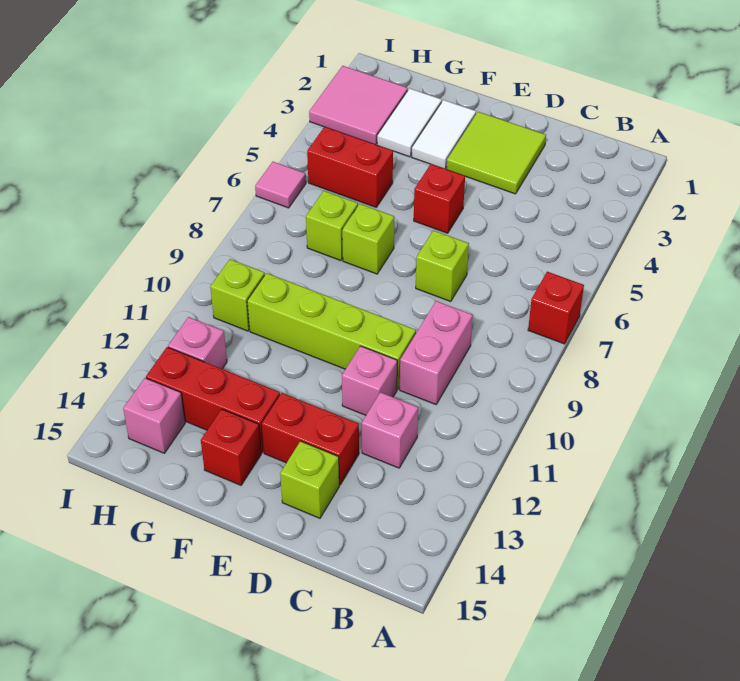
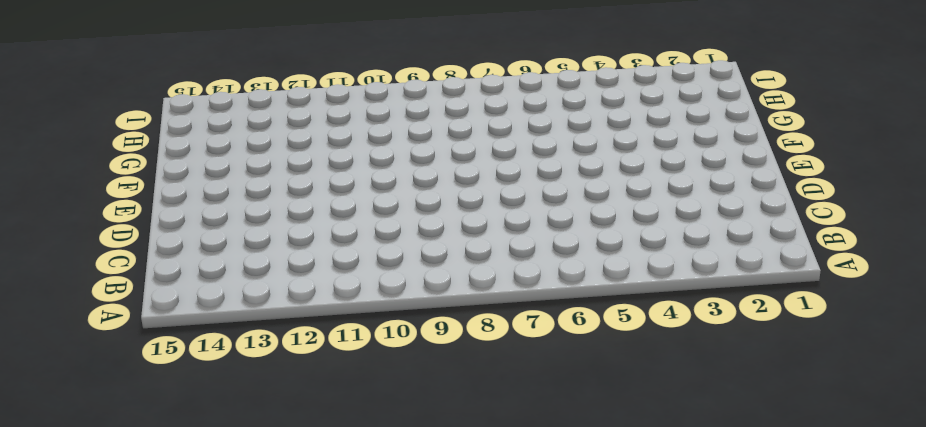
none -> red brick A7 level 1
none -> pink brick C9:C10 level 1
none -> pink brick C12 level 1

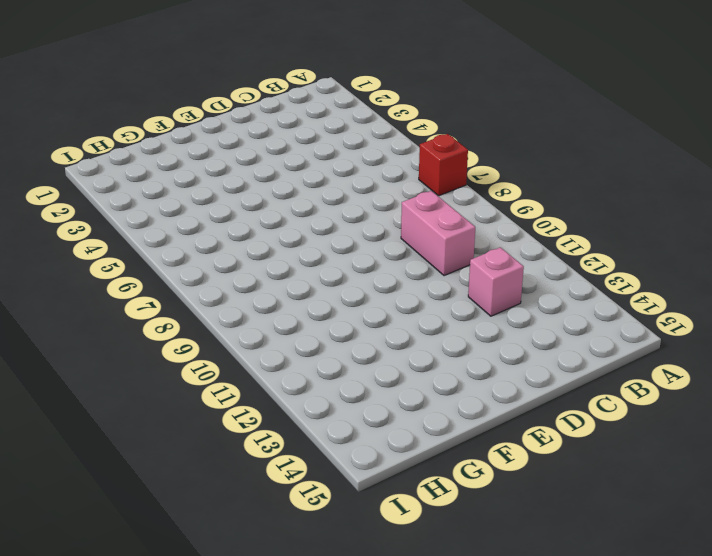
none -> lime tile D2:E3 level 1
none -> lime brick D7 level 1
none -> lime brick D10:G10 level 1

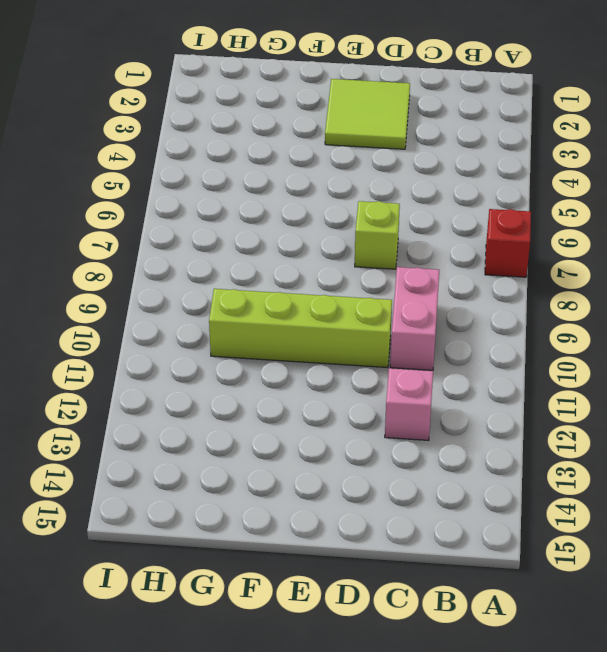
none -> pink brick D11 level 1
none -> red brick D13:E13 level 1
none -> lime brick D14 level 1

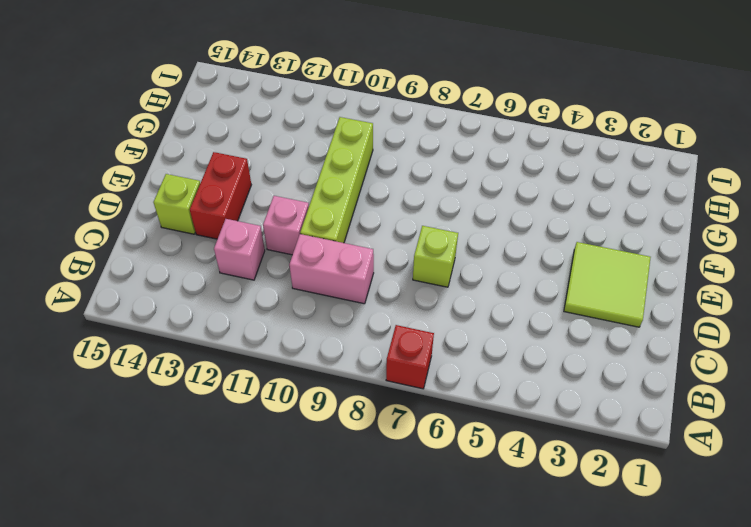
none -> red brick E5 level 1
none -> white tile F2:F3 level 1
none -> lime brick F7 level 1

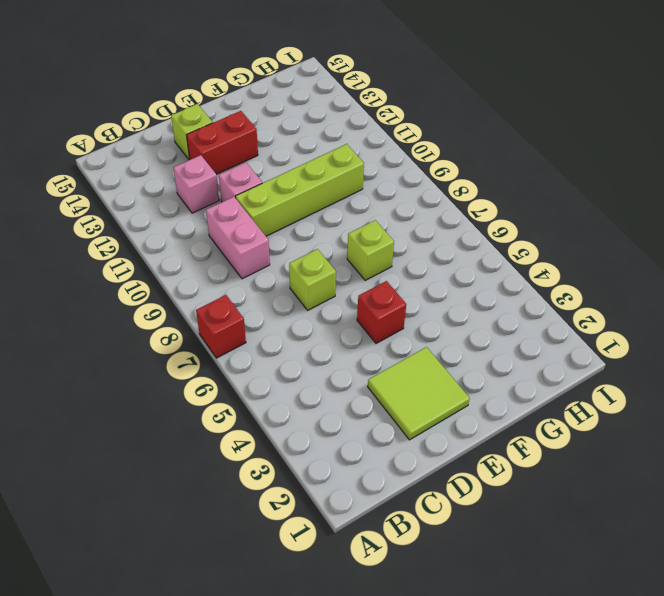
none -> white tile F2:F3 level 1
none -> red brick F13:H13 level 1
none -> red brick F14 level 1

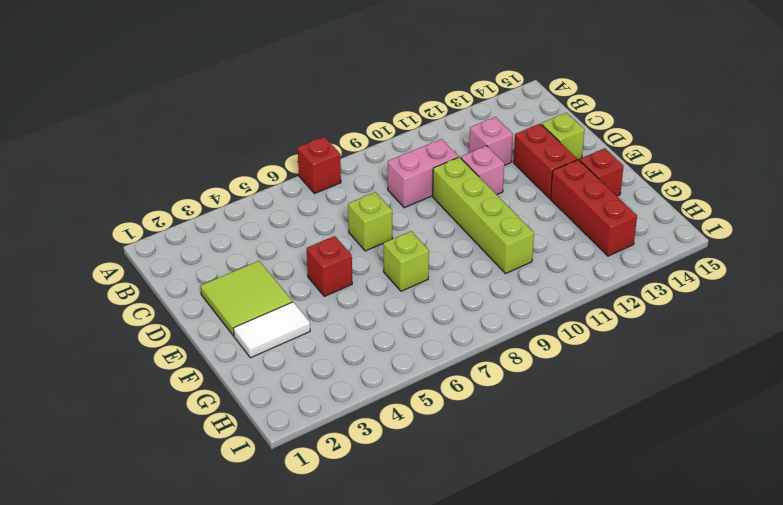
none -> white tile G2:G3 level 1
none -> red brick G5:H5 level 1
none -> lime brick G7 level 1

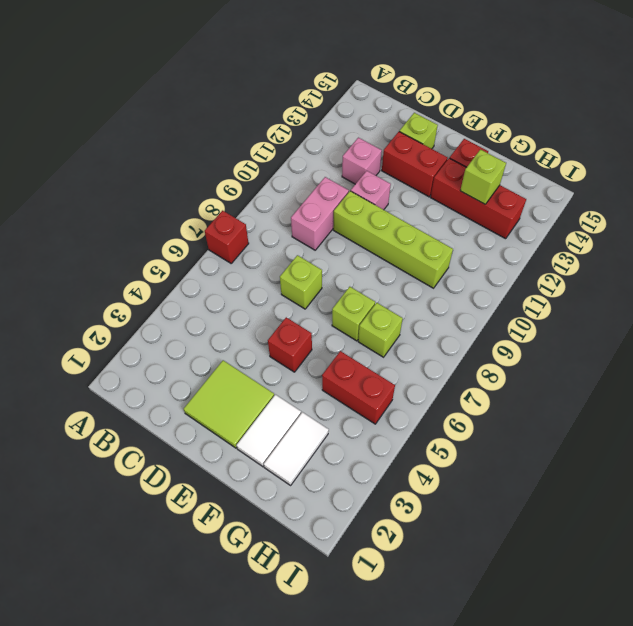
lime brick G13 level 2 -> lime brick H10 level 1
none -> pink tile H2:I3 level 1
none -> pink brick H12 level 1
none -> pink brick H14 level 1

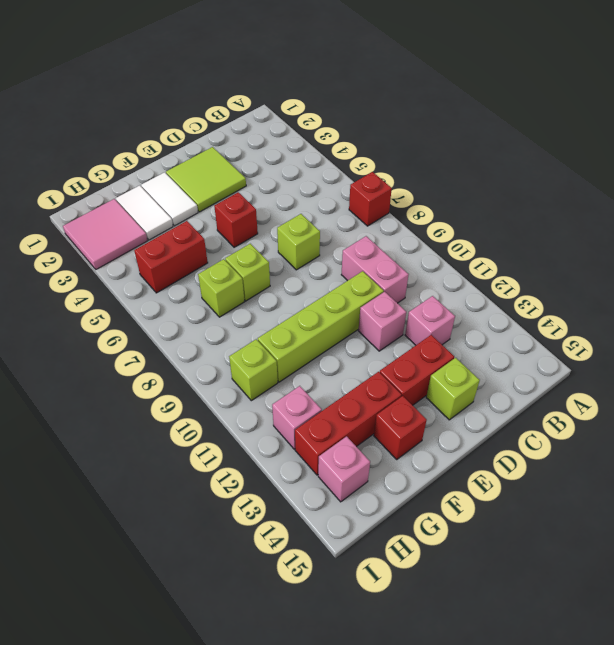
none -> pink tile I6 level 1

